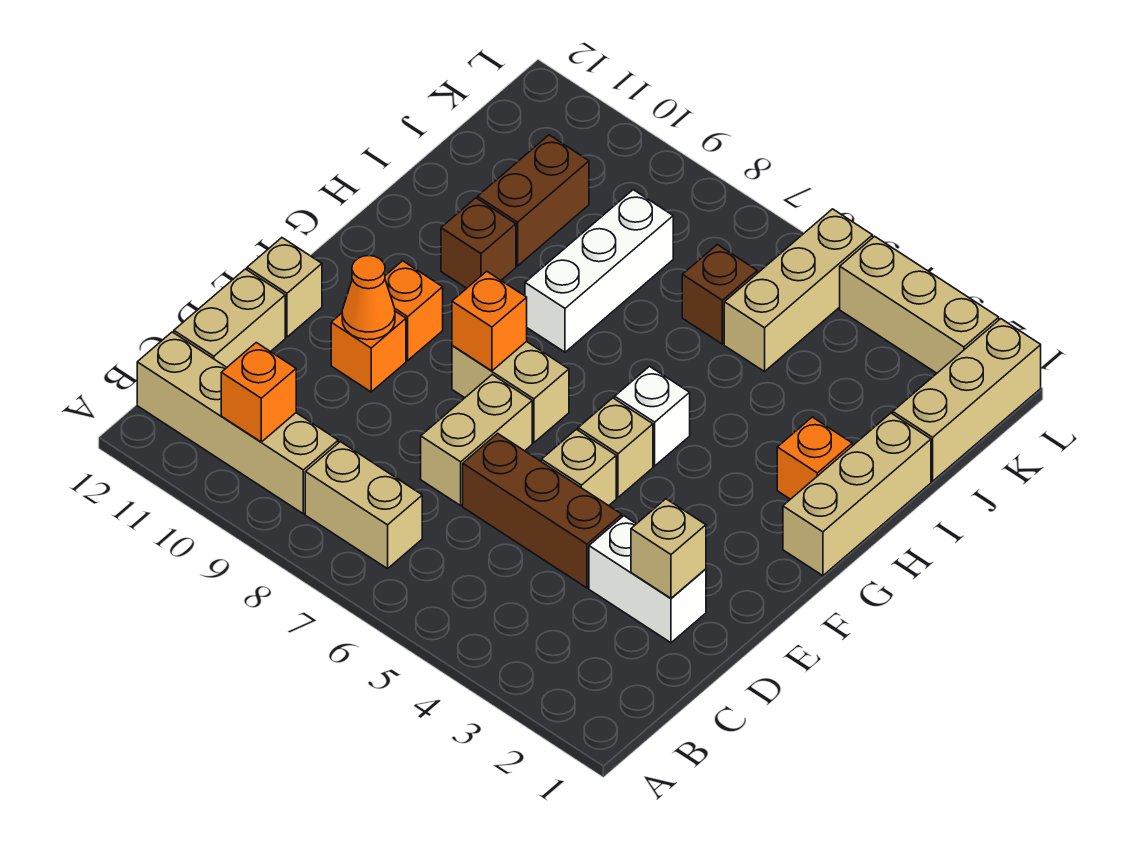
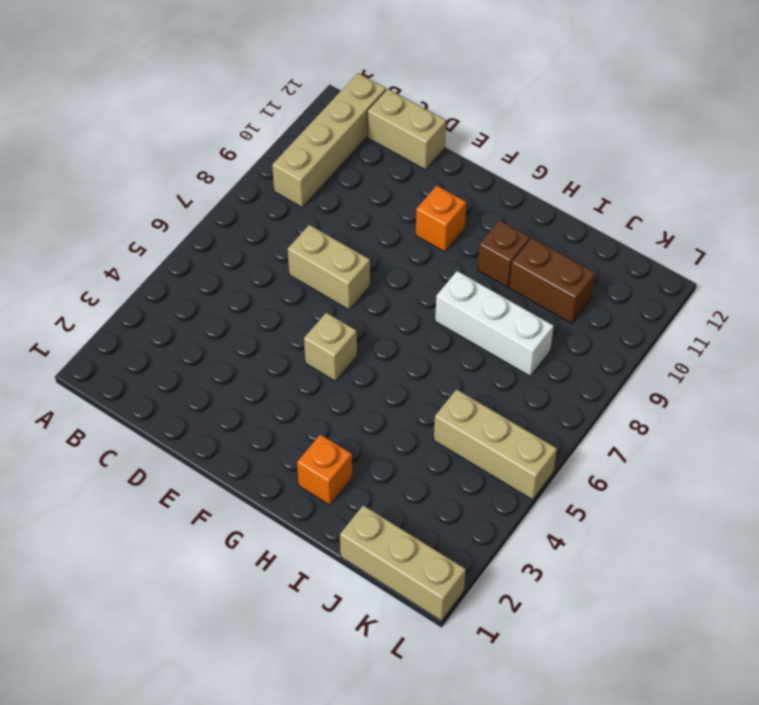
none -> tan brick B7:B8 level 1
none -> white brick D2:D3 level 1
none -> brown brick D4:D6 level 1

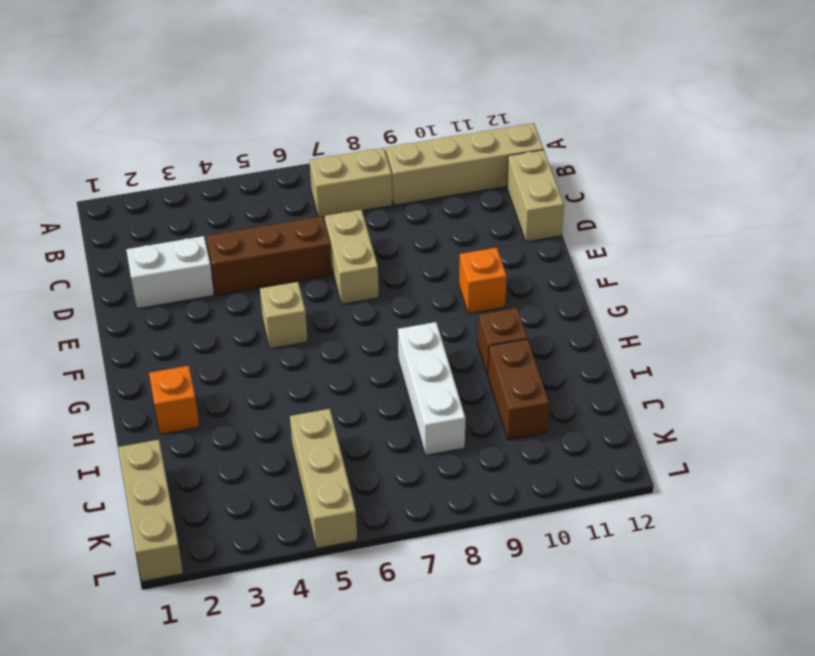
none -> tan brick E5 level 1
none -> orange brick E10 level 1
none -> tan brick E12 level 1

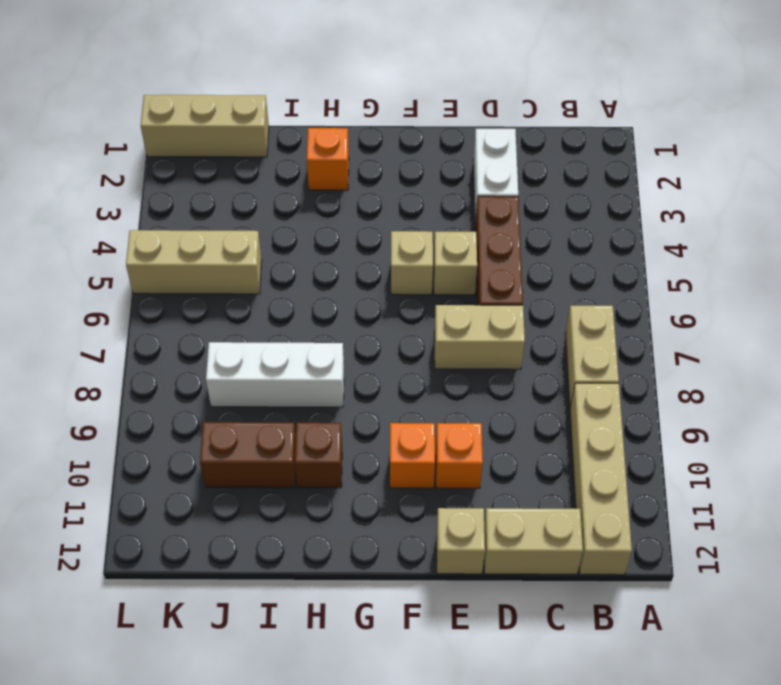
none -> tan brick F7:F8 level 1
none -> tan brick G1:I1 level 1
none -> white brick G5 level 1

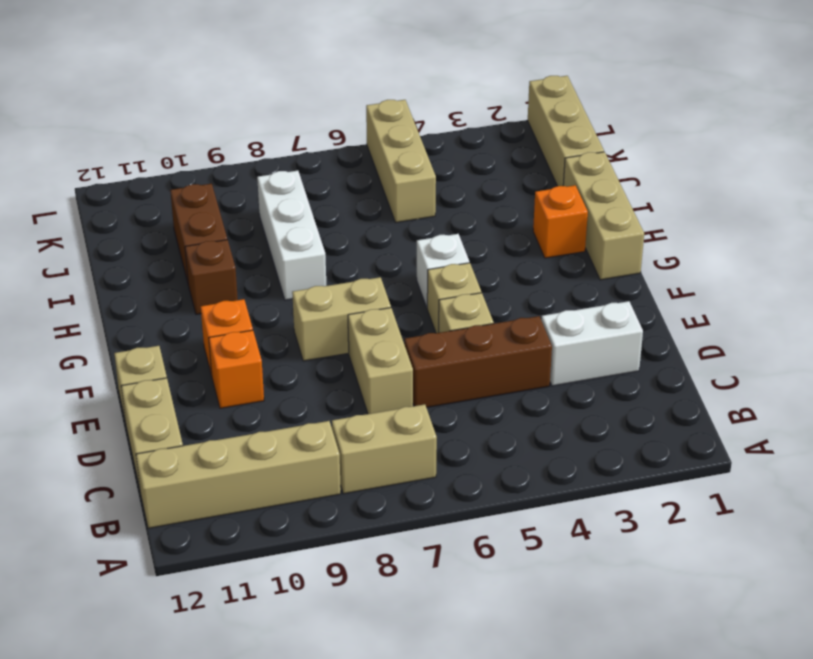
none -> brown brick J6 level 1
none -> tan brick L2:L4 level 1
none -> orange brick B10 level 2

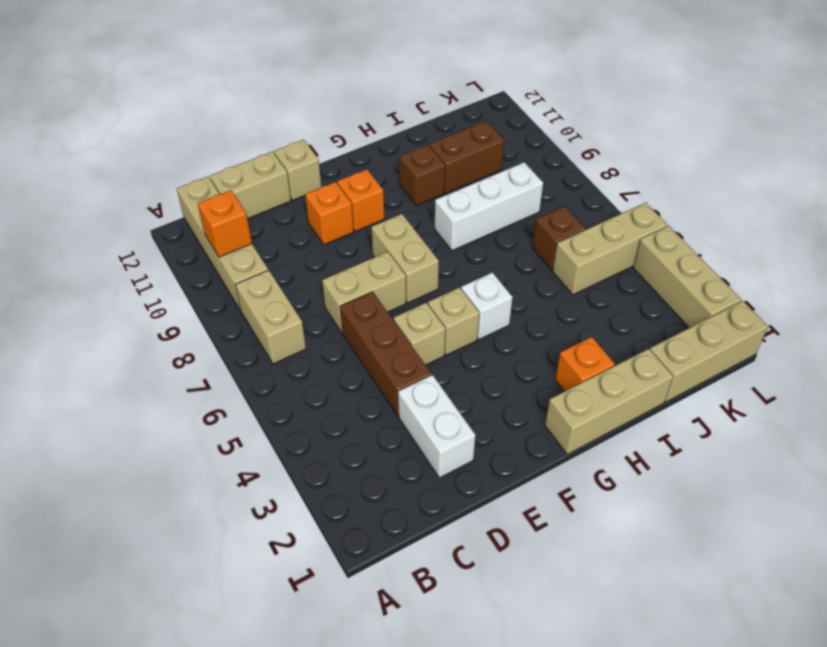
none -> tan brick D2 level 2
none -> orange cone E10 level 2
none -> orange brick F8 level 2

